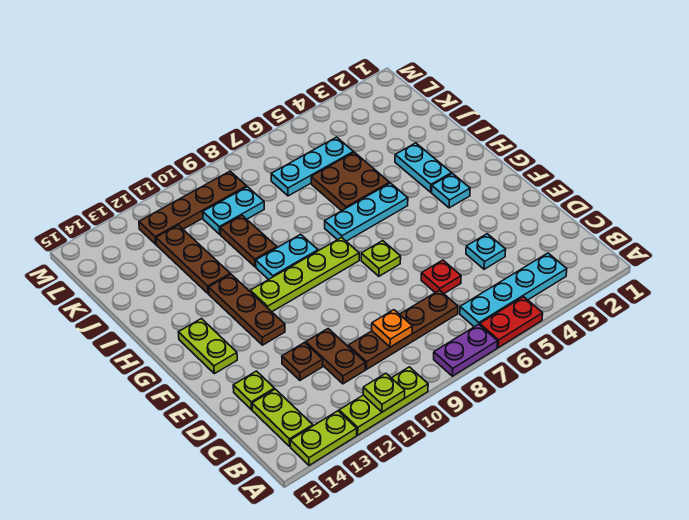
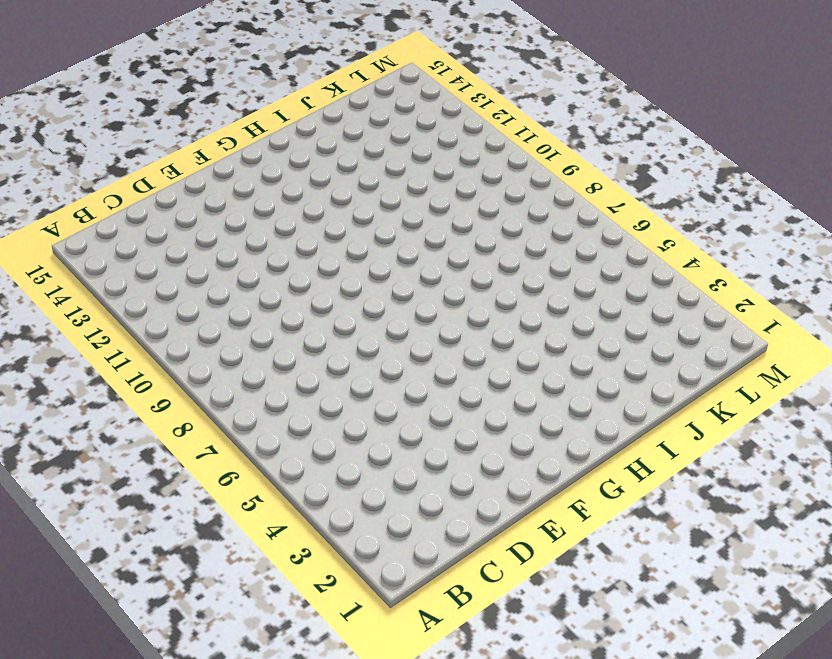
none -> red plate A5:A6 level 1
none -> purple plate A7:A8 level 1
none -> lime plate A10:A12 level 1

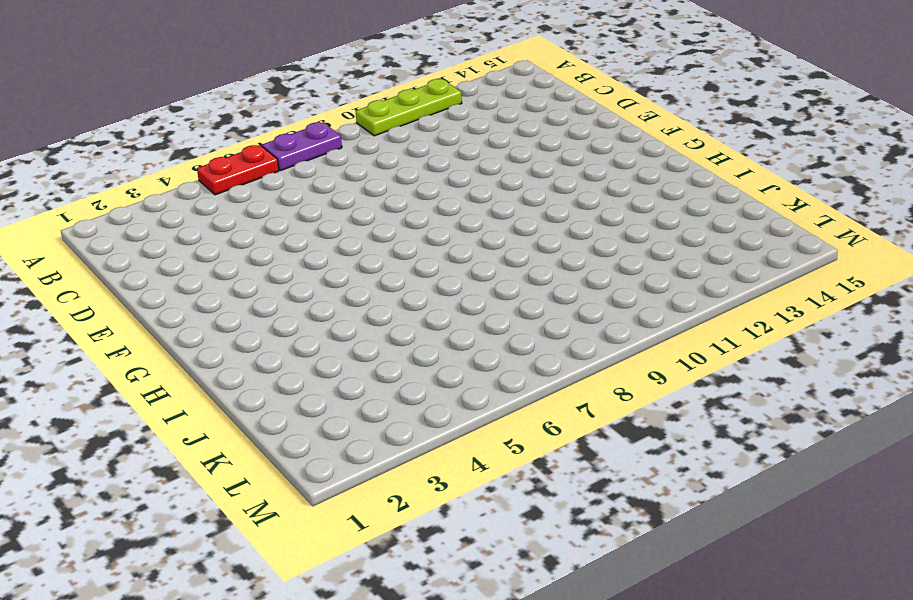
none -> lime plate A13:A14 level 1
none -> cyan plate B3:B6 level 1
none -> lime plate B14:C14 level 1

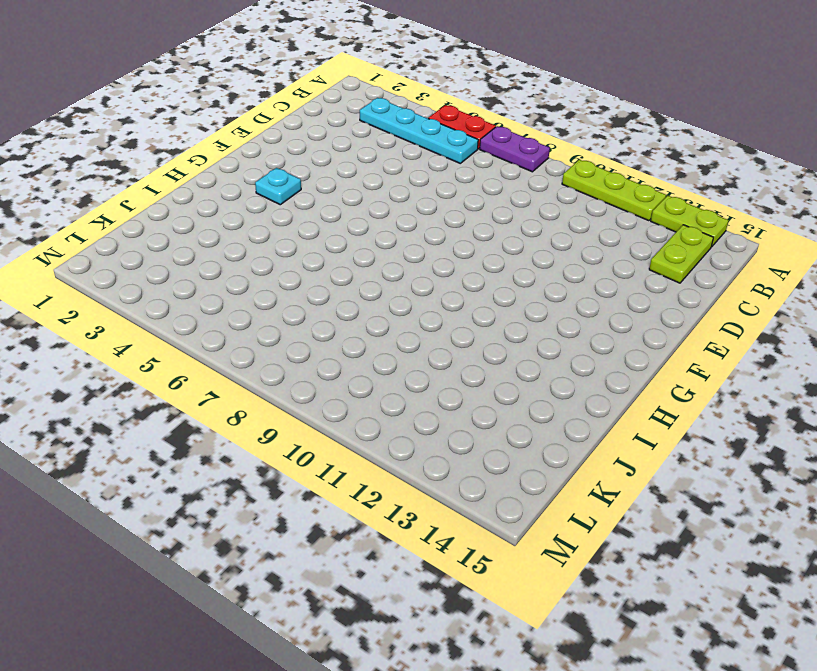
none -> brown plate C7:C10 level 1
none -> brown plate C11:D11 level 1
none -> cyan plate D4 level 1

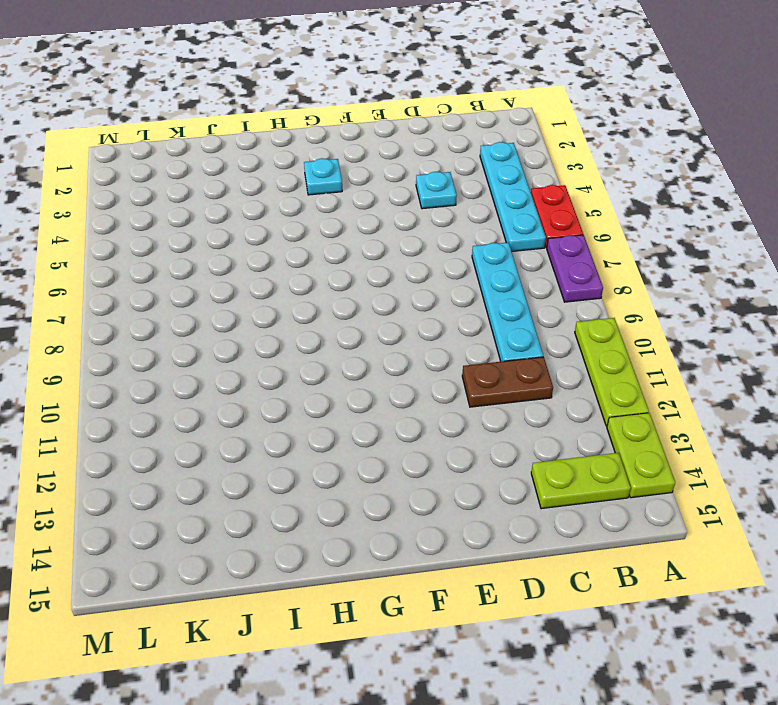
cyan plate C7:C10 level 1 -> brown plate C7:C10 level 1
none -> red plate D6 level 1
none -> brown plate D12 level 1
none -> lime plate D14 level 1

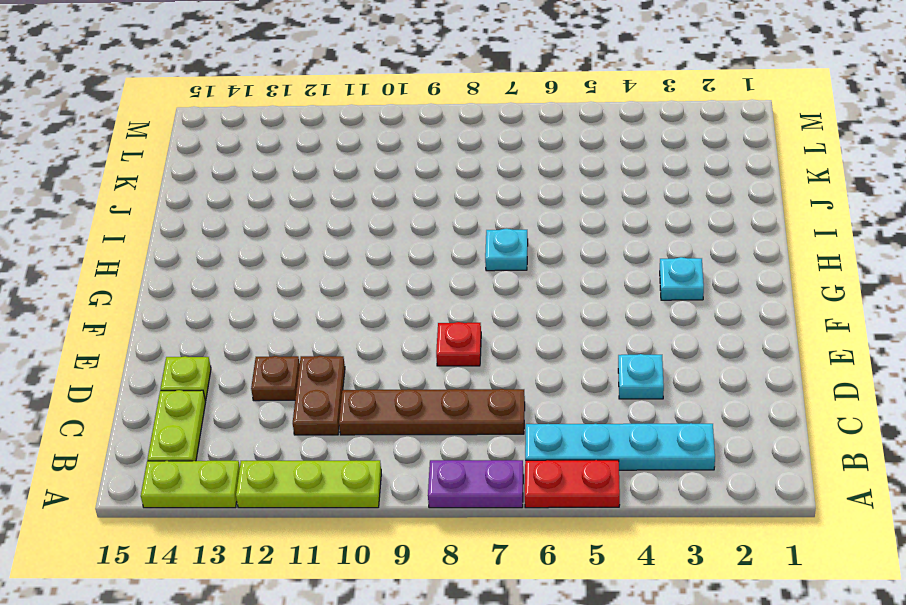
red plate E8 level 1 -> red plate D6 level 1
cyan plate H7 level 1 -> cyan plate H5:H7 level 1
none -> lime plate F7 level 1
none -> brown plate F12:H12 level 1
none -> lime plate F14:G14 level 1

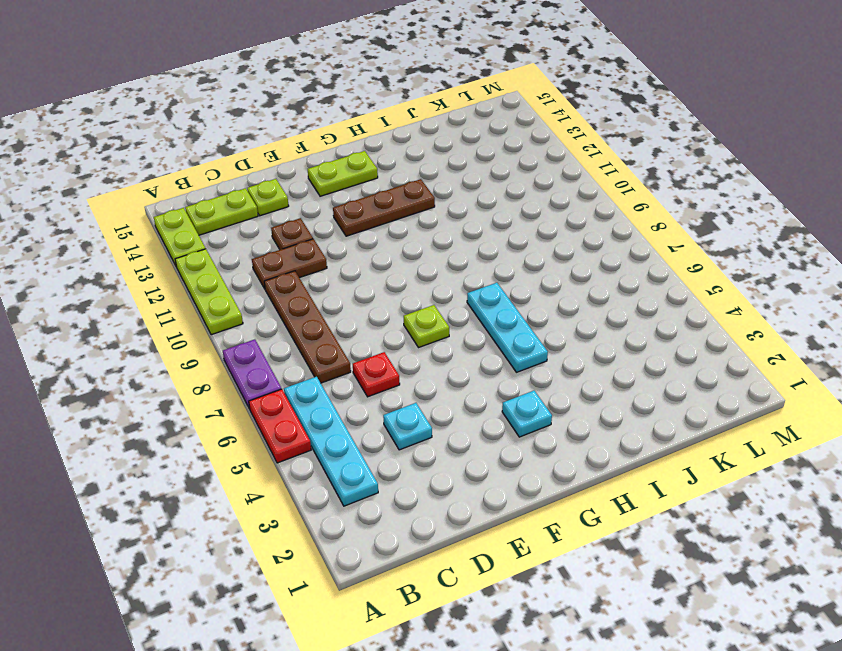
none -> lime plate G8:G11 level 1
none -> cyan plate H3:I3 level 1
none -> cyan plate H9:H10 level 1

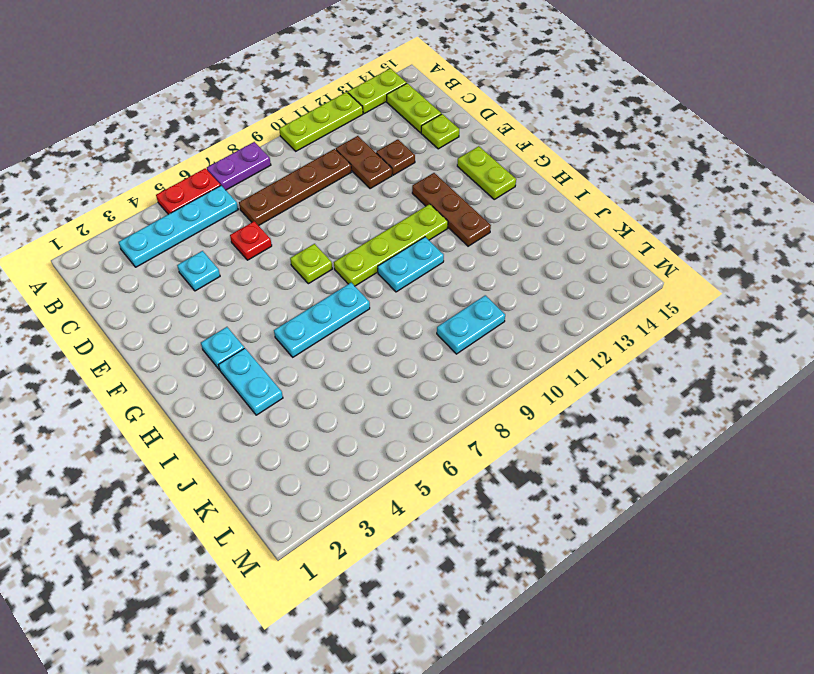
none -> brown plate I5:J6 level 1
none -> brown plate I10:J10 level 1
none -> brown plate I12:K12 level 1

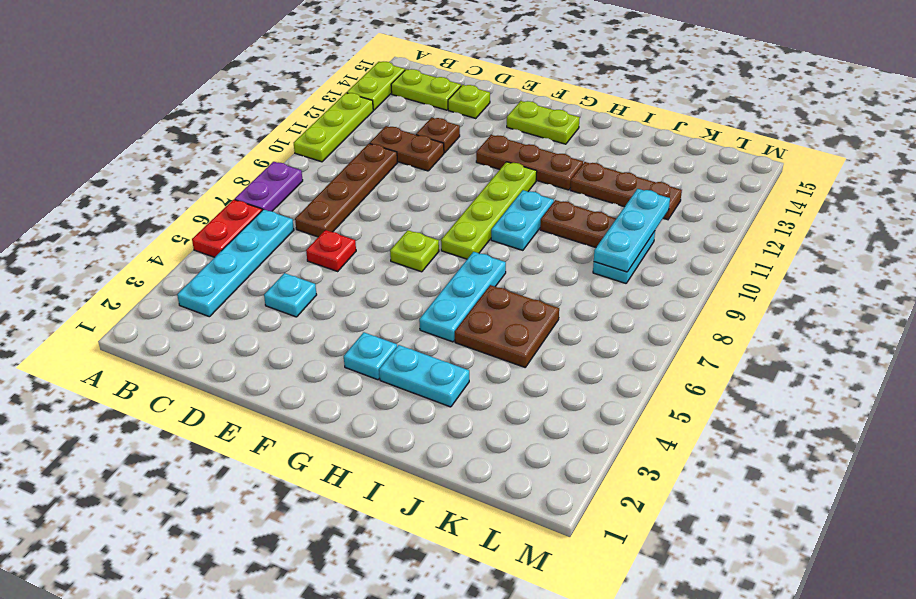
cyan plate K9:K11 level 2 -> cyan plate K5:K7 level 1
none -> brown plate L9:L12 level 1
none -> lime plate A11 level 2
none -> orange plate C9 level 2

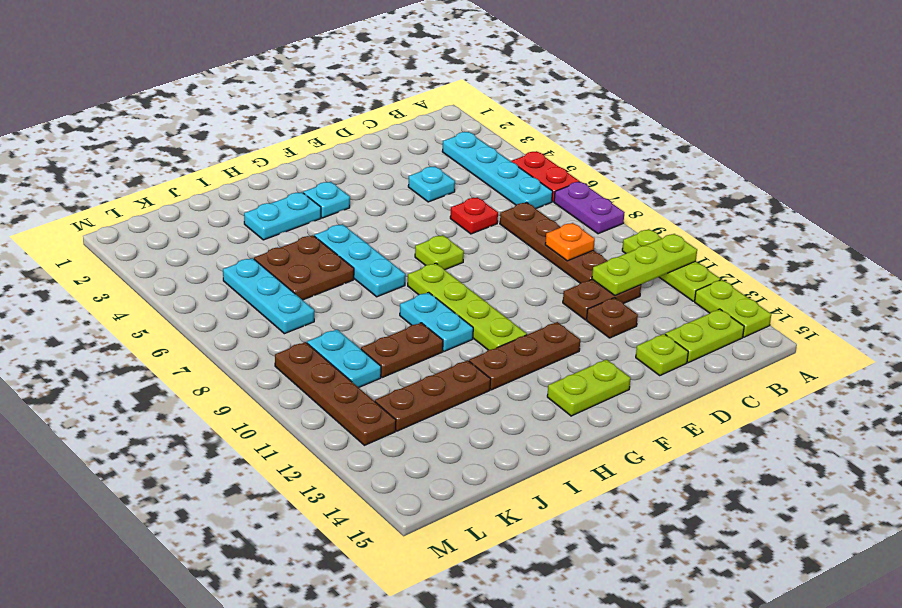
lime plate A11:C11 level 2 -> lime plate A11 level 2

